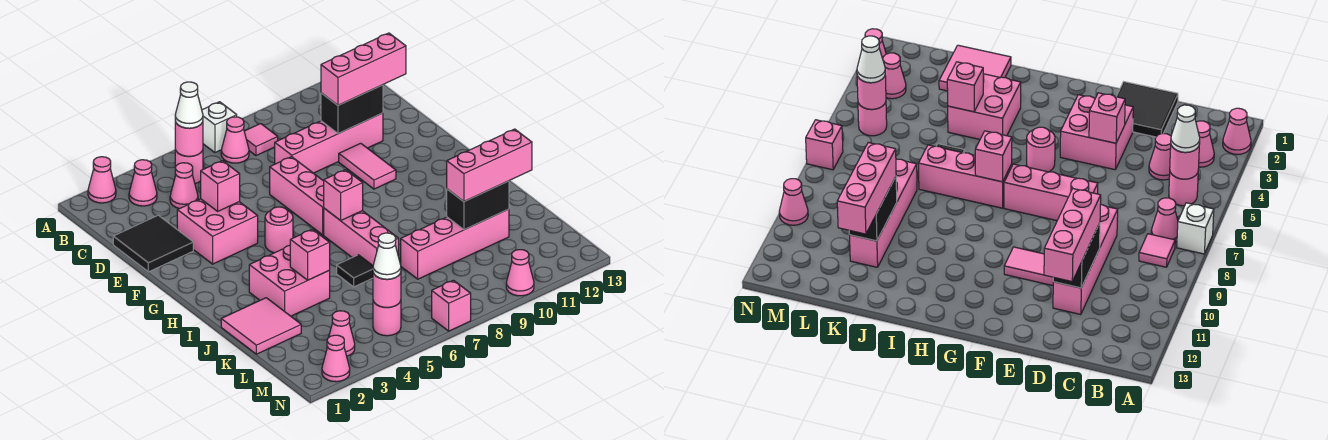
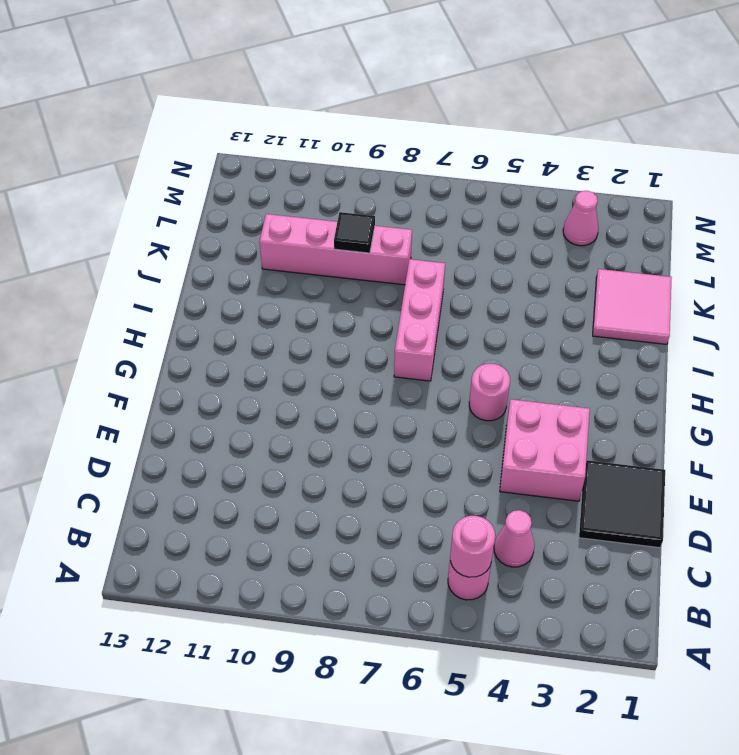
black tile K9 level 2 -> black tile J6 level 1
none -> pink cone A2 level 1
none -> white brick A7 level 1
none -> pink cone B3 level 1
none -> pink cone B7 level 1

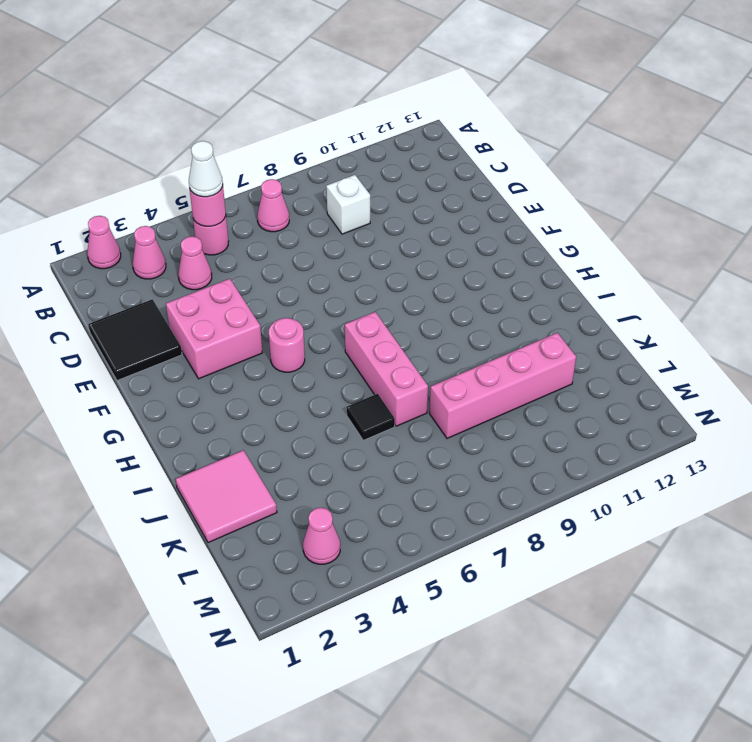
white brick C9 level 1 -> white brick A7 level 1
none -> pink tile B8 level 1
none -> pink brick D8:D11 level 1
none -> pink brick E7:G7 level 1
none -> pink tile E10:F10 level 1

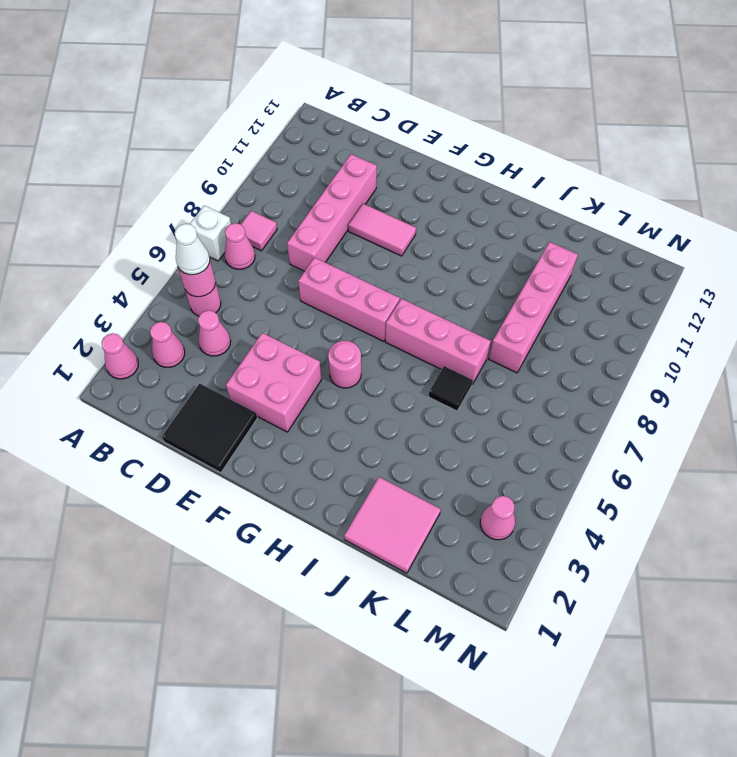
none -> pink brick I3:J4 level 1
none -> pink round brick M5 level 1
none -> pink cone N2 level 1
none -> pink brick N7 level 1

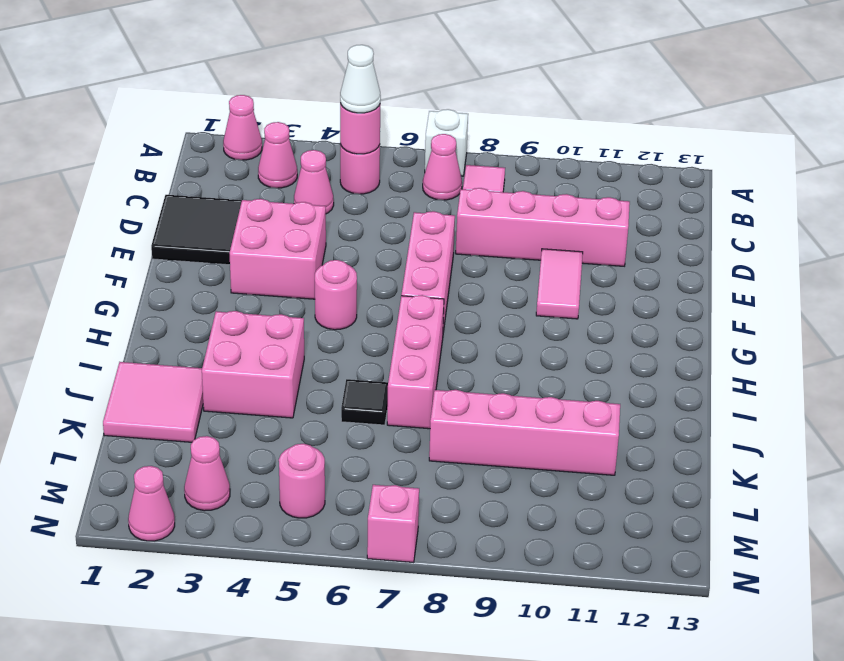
none -> pink cone N10 level 1
none -> black brick D10:D11 level 2
none -> pink brick E4 level 2
none -> pink brick H7 level 2

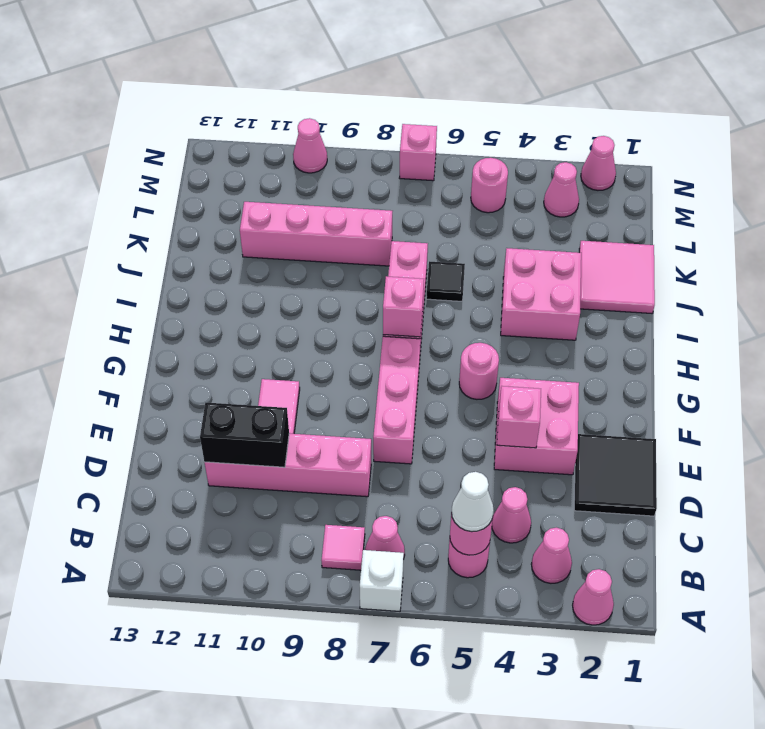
none -> pink brick J4 level 2
none -> black brick K10:K11 level 2
none -> pink round brick M5 level 2
none -> pink brick D10:D12 level 3

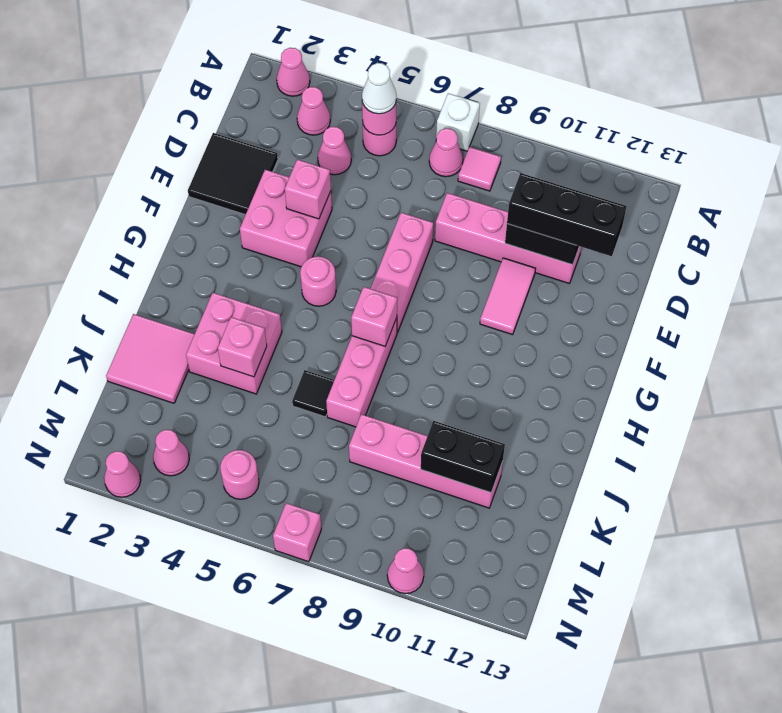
black brick D10:D12 level 3 -> pink brick D10:D12 level 3
none -> pink round brick M5 level 2
none -> pink brick K10:K12 level 3
none -> white cone M5 level 3

